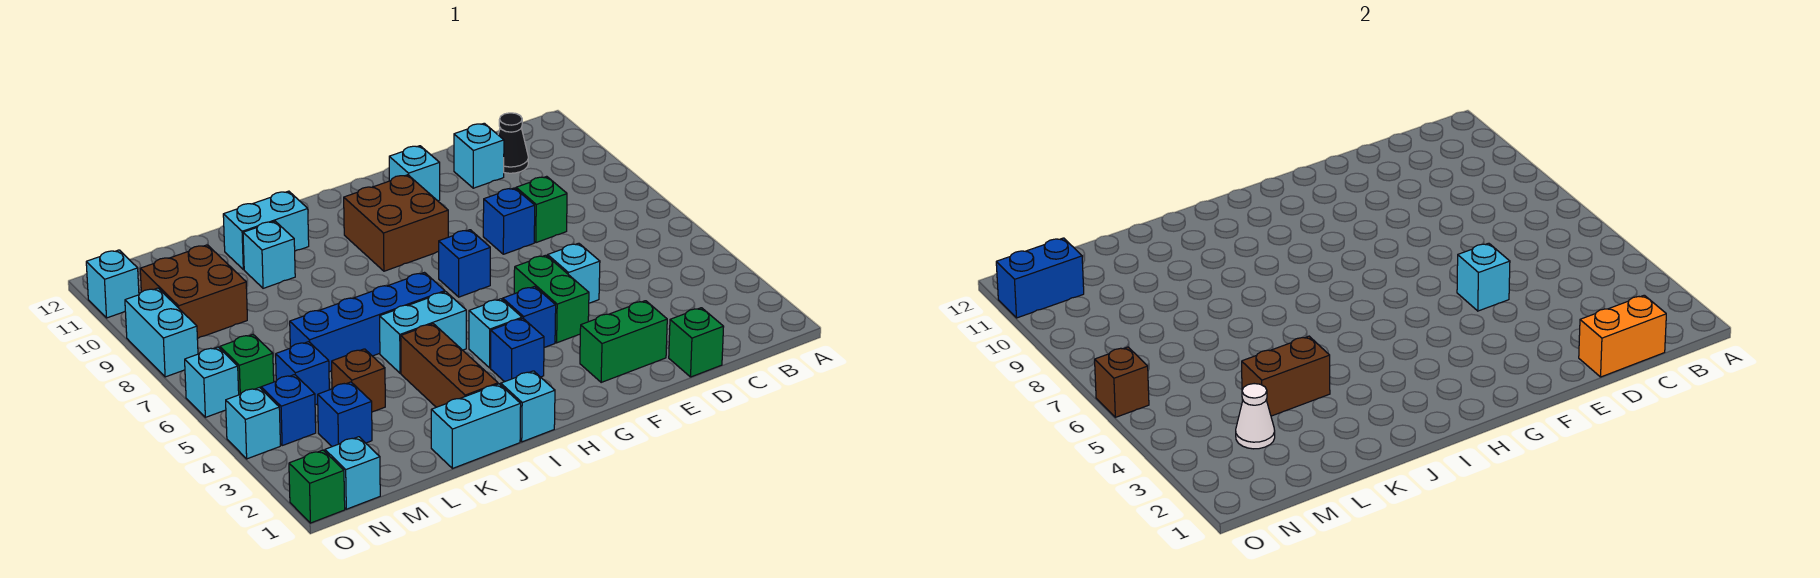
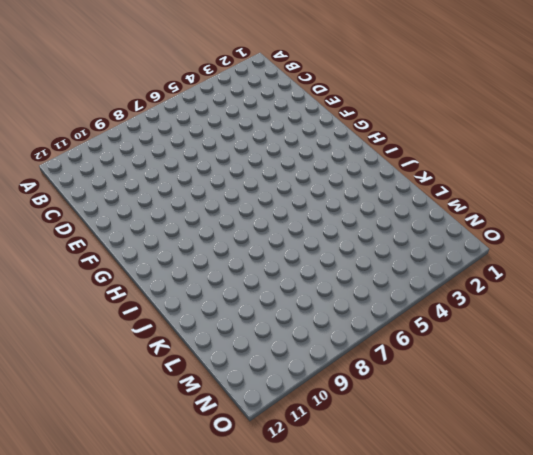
none -> black cone C11 level 1
none -> green brick D1 level 1
none -> green brick D8 level 1
none -> cyan brick D11 level 1

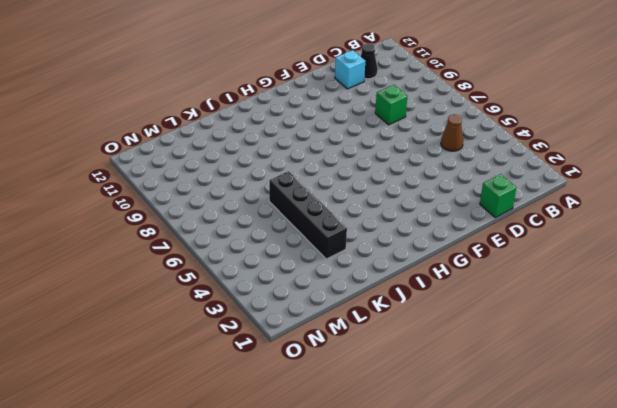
brown cone C5 level 1 -> none
black brick K3:K6 level 1 -> blue brick I6:L6 level 1
none -> green brick E2:F2 level 1
none -> cyan brick E5 level 1
none -> blue brick E8 level 1
none -> green brick F4:F5 level 1

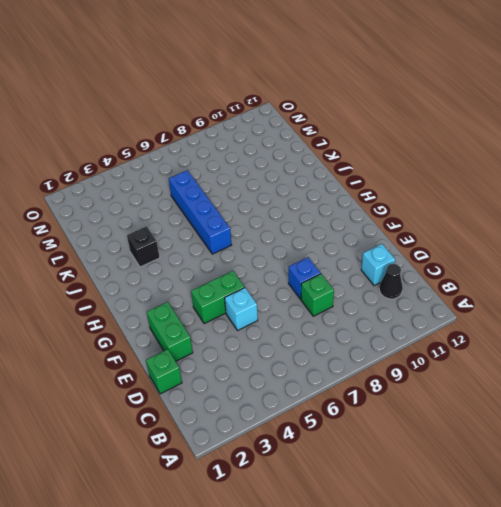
black brick J3 level 1 -> brown brick J2:J4 level 1
none -> cyan brick F11 level 1
none -> blue brick G4 level 1
none -> blue brick G7 level 1
none -> brown brick G9:H10 level 1

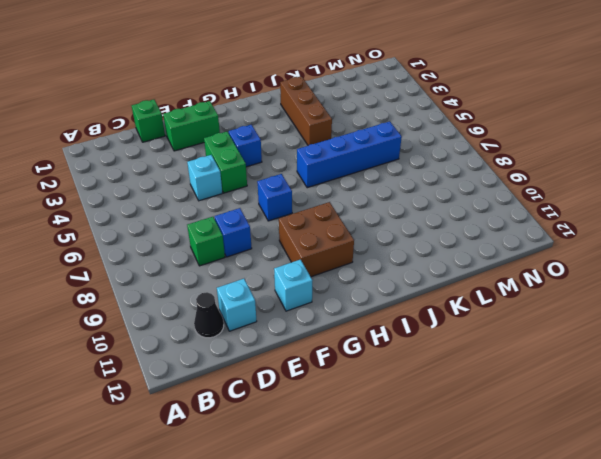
none -> blue brick H3 level 1
none -> cyan brick H4 level 1
none -> cyan brick I1 level 1
none -> cyan brick I5:J5 level 1

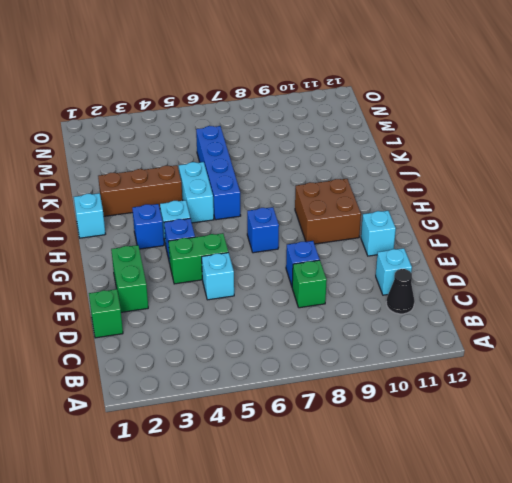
none -> cyan brick J1:K1 level 1
none -> cyan brick J11:K11 level 1
none -> cyan brick K10 level 1
none -> brown brick L4 level 1

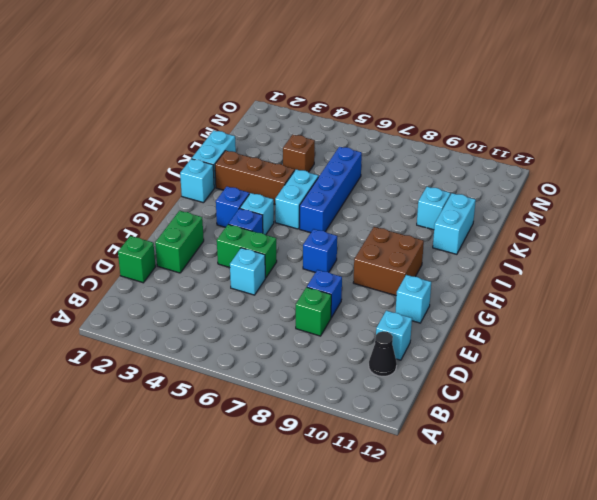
none -> blue brick M3 level 1
none -> blue brick M5 level 1
none -> brown brick M9:N10 level 1
none -> cyan brick N1 level 1

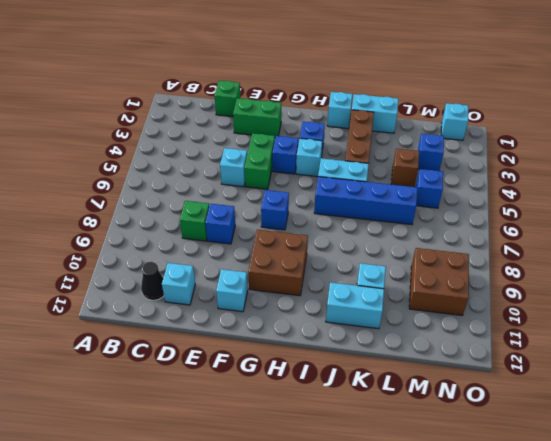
none -> blue brick N4 level 1
none -> green brick N6 level 1
none -> green brick O1 level 1
none -> cyan brick O4 level 1

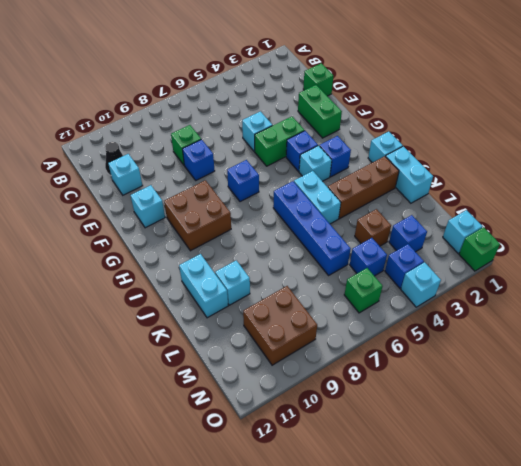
none -> cyan brick O6 level 1
none -> cyan brick O8:O9 level 1
none -> cyan brick O11 level 1
none -> orange brick C1:D1 level 2

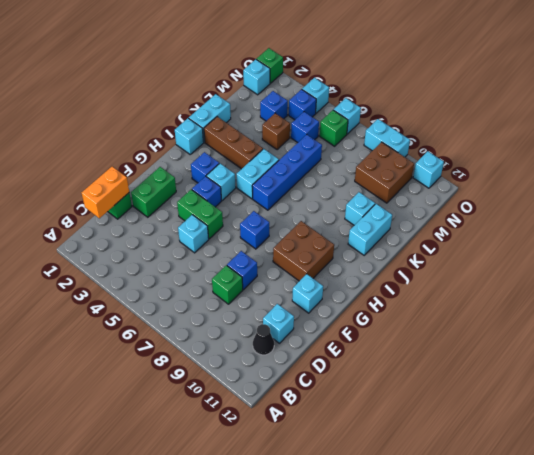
none -> cyan brick E5 level 2
none -> brown brick K4:L4 level 2
none -> white cone M3 level 2
none -> blue brick N11:O11 level 2

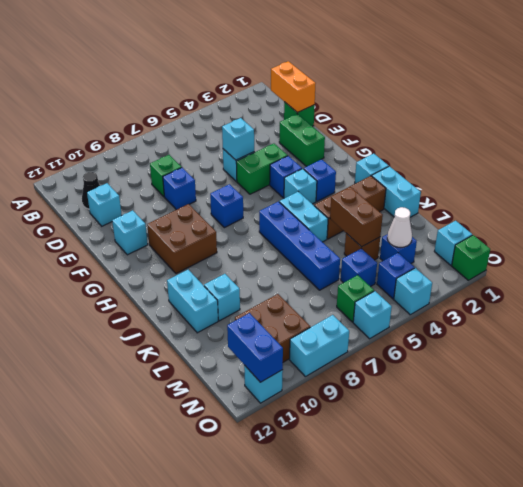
none -> brown brick O6 level 2

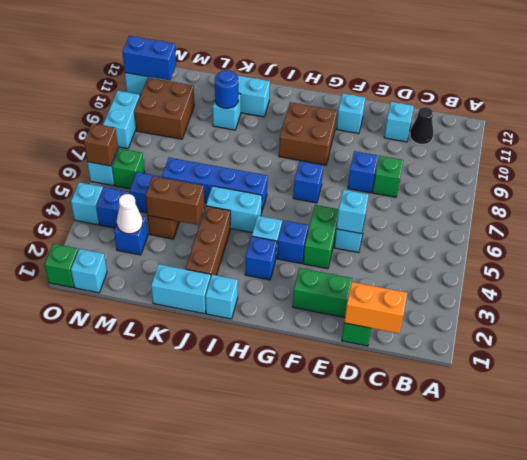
blue round brick K10 level 2 -> none

